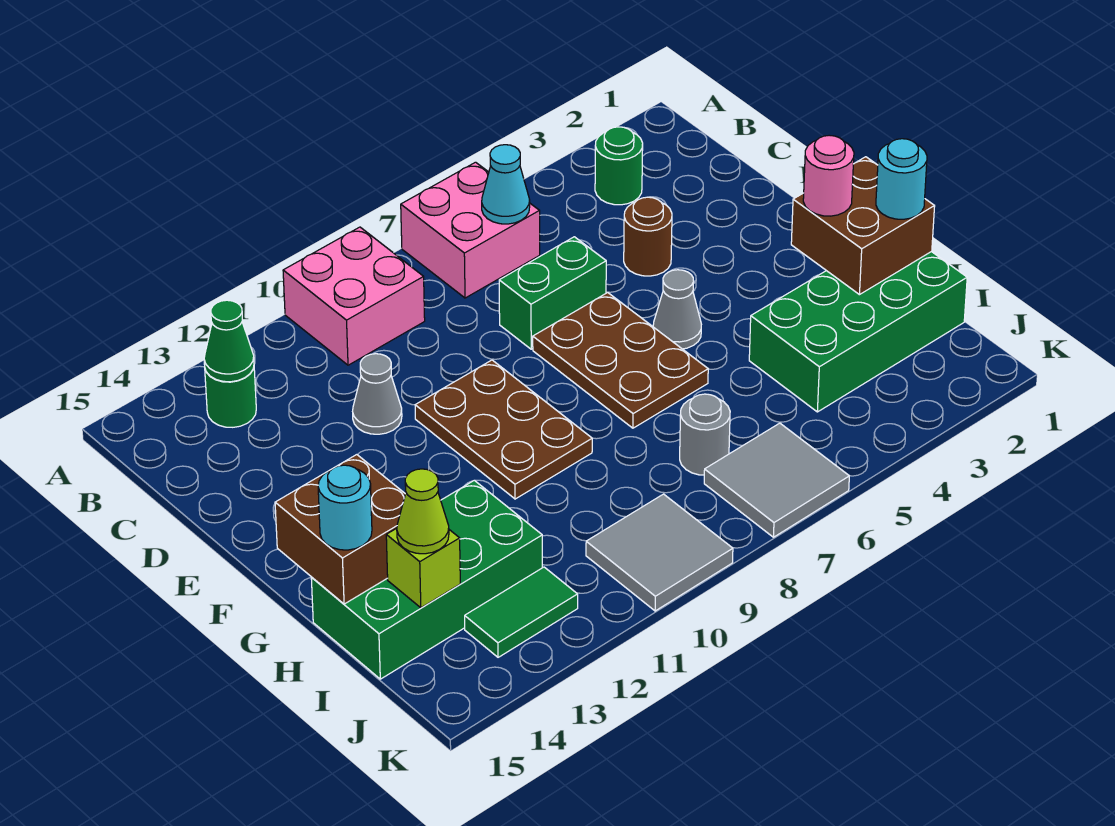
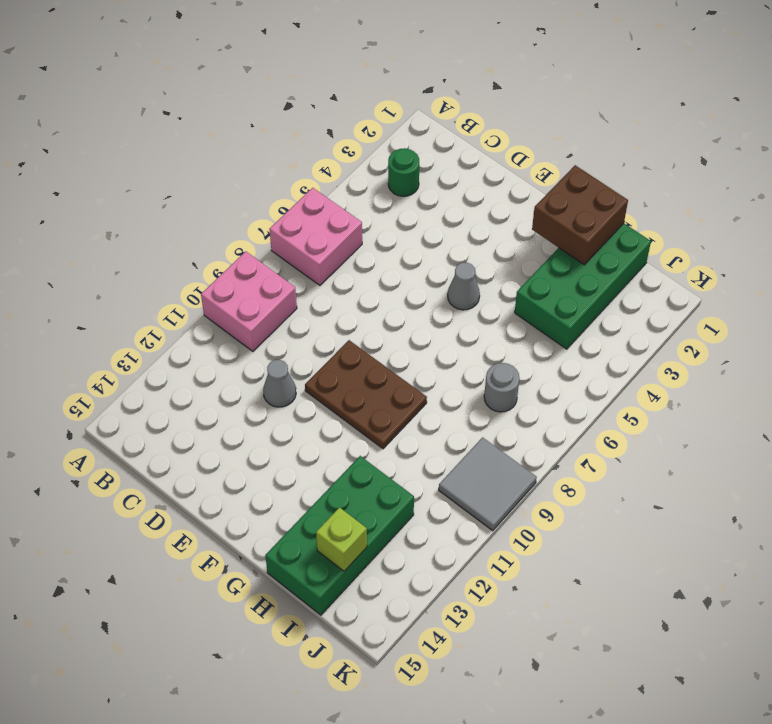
none -> green round brick B13 level 1
none -> brown round brick D4 level 1
none -> green brick D6:D7 level 1

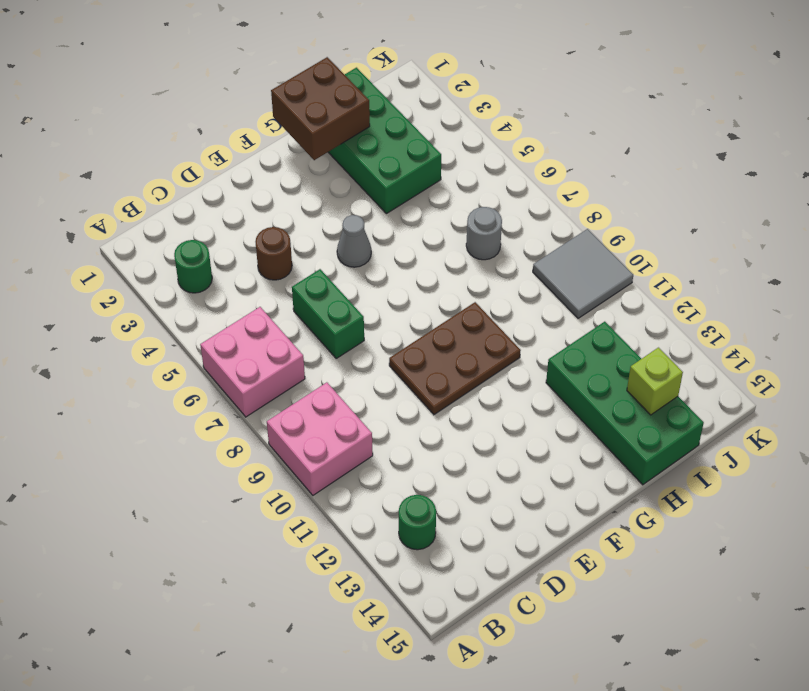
none -> grey cone D11 level 1
none -> brown plate E6:G7 level 1
none -> grey tile J6:K7 level 1

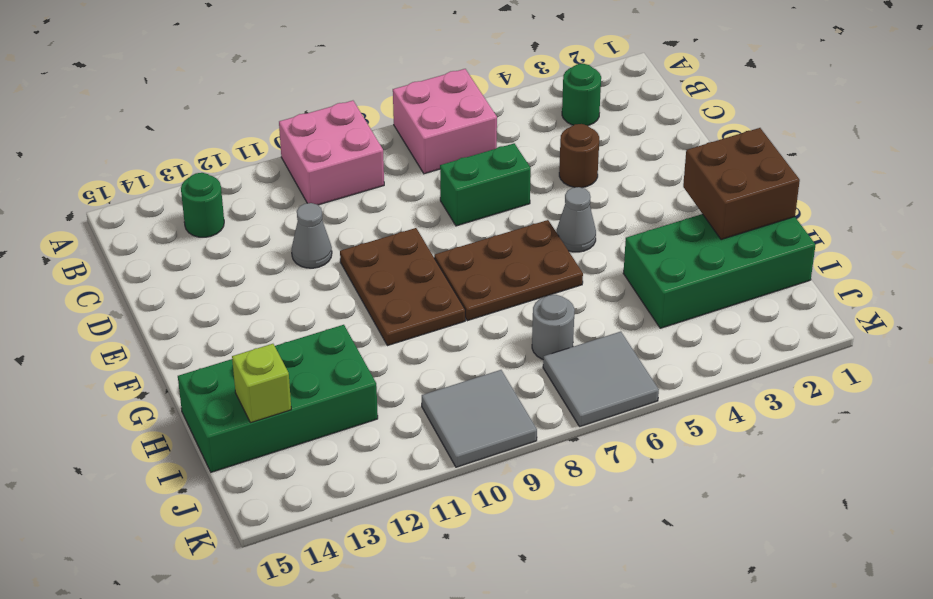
brown plate F6:G8 level 1 -> brown plate E6:G7 level 1
none -> green tile J12:J13 level 1
none -> cyan cone B6 level 2
none -> green cone B13 level 2

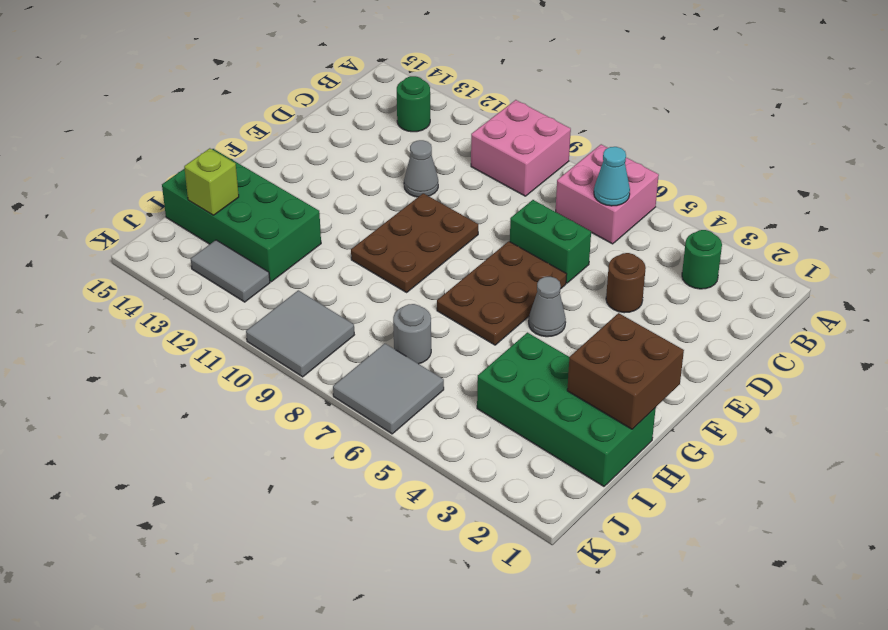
grey tile J12:J13 level 1 -> green tile J12:J13 level 1
none -> green cone B13 level 2
none -> brown brick G14:H15 level 2
none -> pink round brick G2 level 3

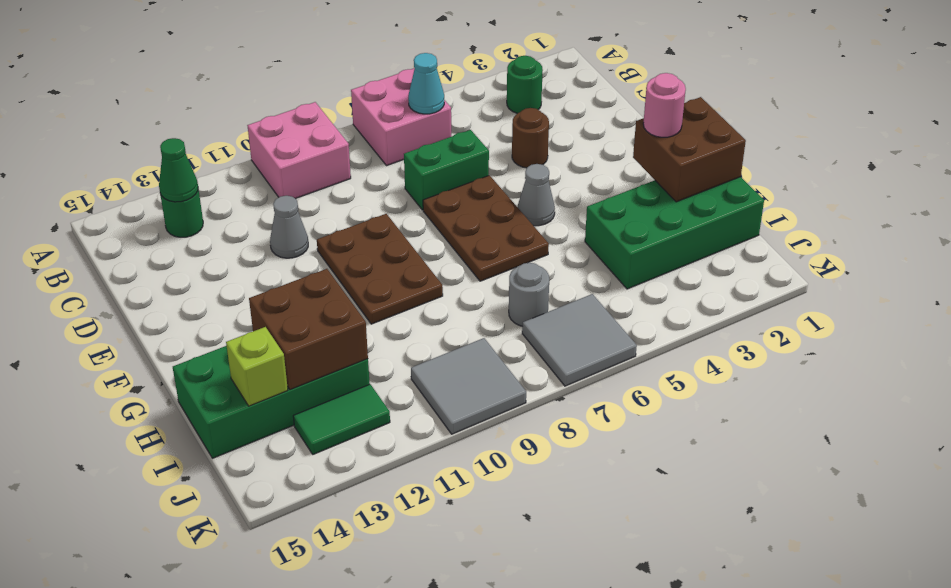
brown brick H12:I13 level 2 -> brown brick G14:H15 level 2
none -> cyan round brick H1 level 3
none -> cyan round brick H15 level 3
none -> lime cone I14 level 3

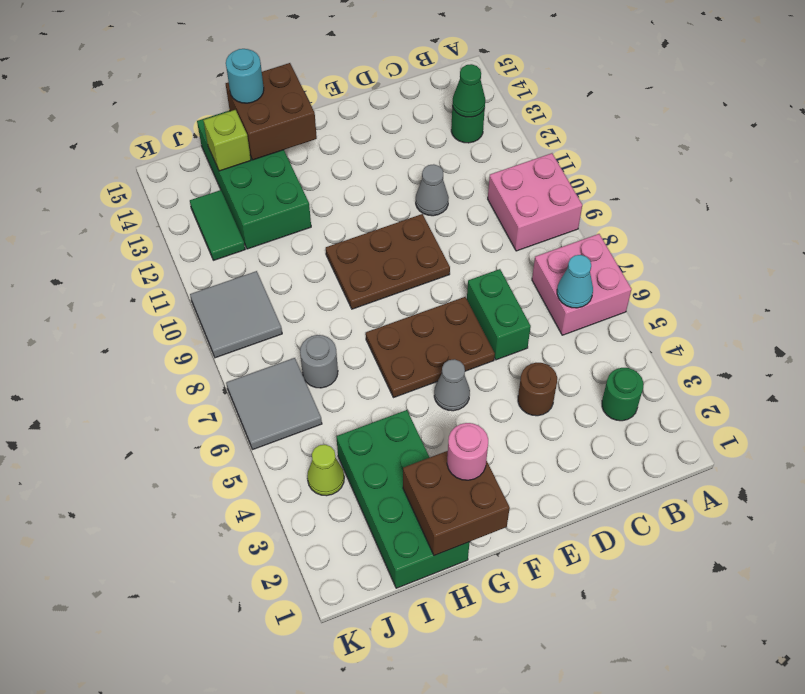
lime cone J4 level 1 -> lime cone I14 level 3
none -> cyan round brick H1 level 3

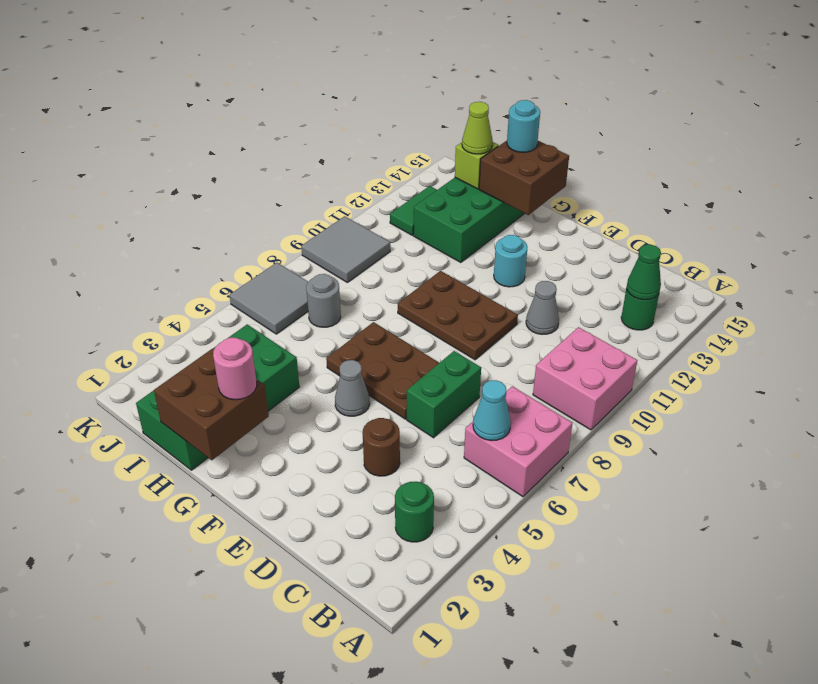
cyan round brick F12 level 1 -> cyan round brick H1 level 3

